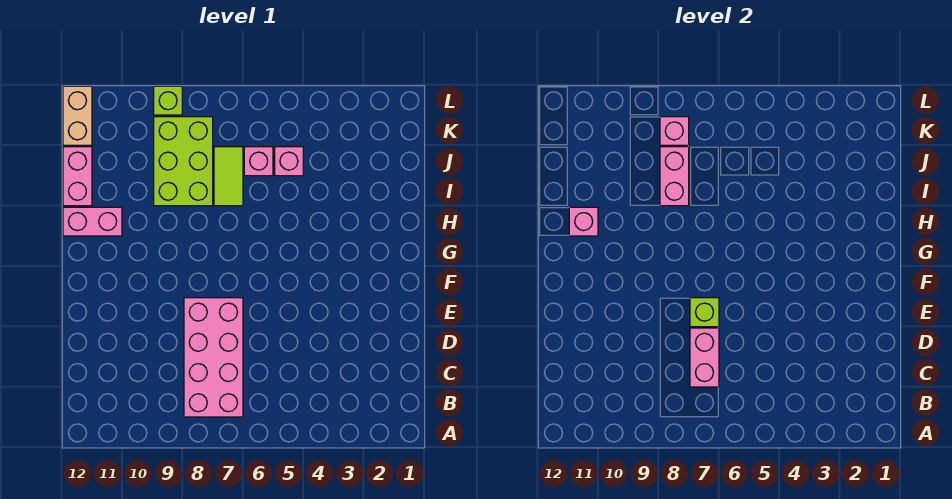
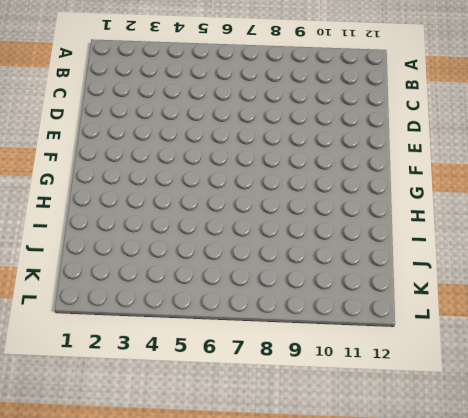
none -> pink brick B7:E8 level 1
none -> pink brick H11:H12 level 1
none -> lime tile I7:J7 level 1

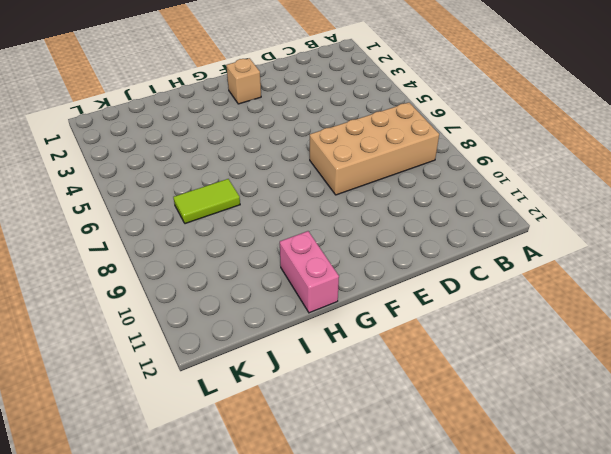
tan brick B7:E8 level 1 -> pink brick B7:E8 level 1
tan brick F2 level 1 -> none
none -> lime brick I8:K9 level 1
none -> pink brick I12:J12 level 1
none -> pink brick J5 level 1

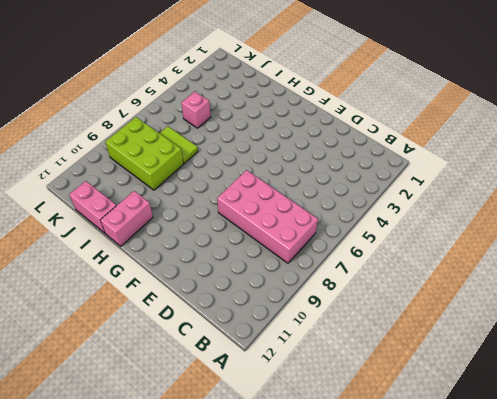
none -> pink brick J6 level 1
none -> tan brick K12:L12 level 1
none -> lime brick L9 level 1

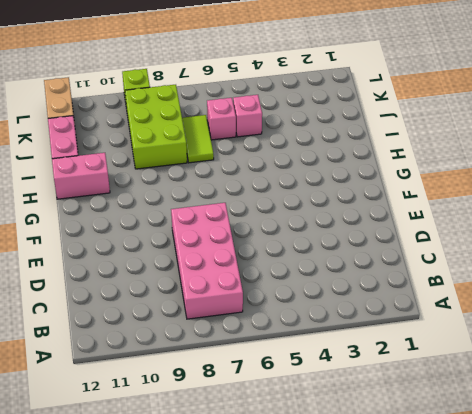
none -> pink brick C7:D7 level 2
none -> lime brick E7 level 2
none -> pink brick H11 level 2

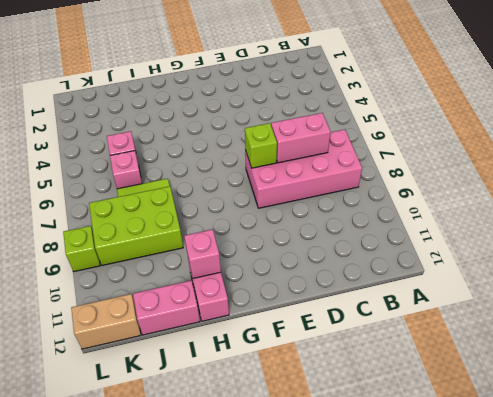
none -> pink brick I8:J8 level 2
none -> pink brick K8 level 2

